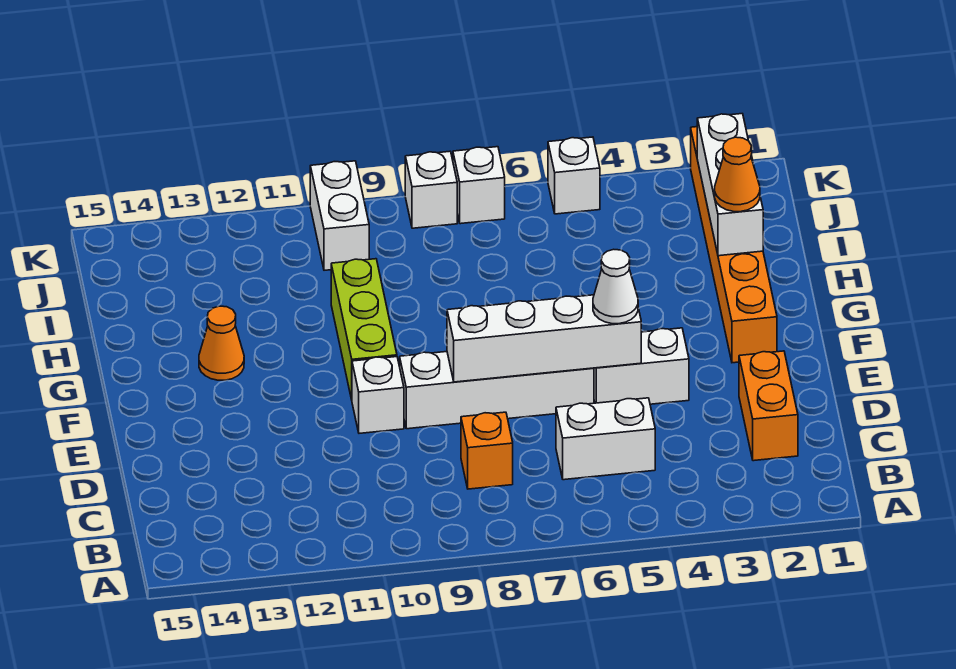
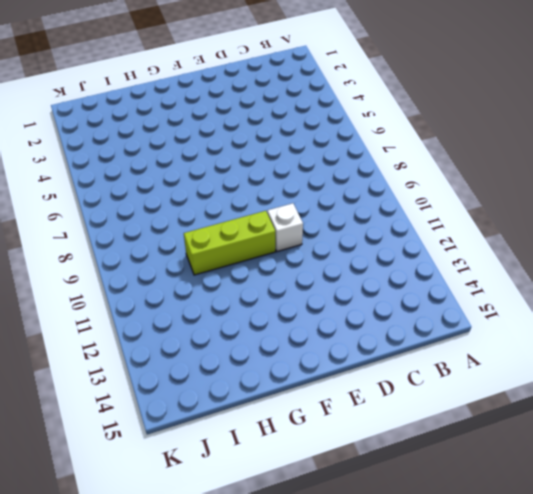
none -> orange brick C2:D2 level 1
none -> white brick C5:C6 level 1
none -> orange brick C8 level 1

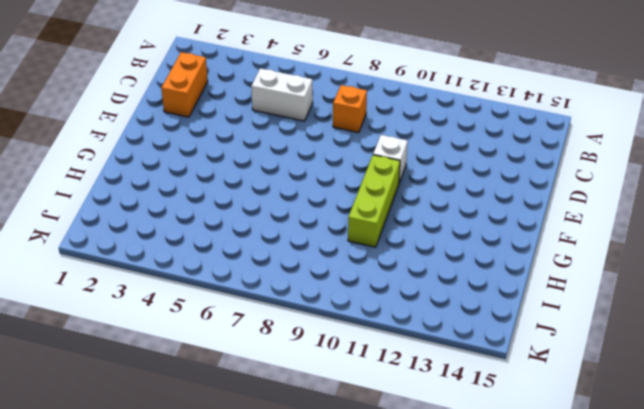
none -> white brick E4:E5 level 1
none -> white brick E6:E9 level 1
none -> orange brick F2:K2 level 1

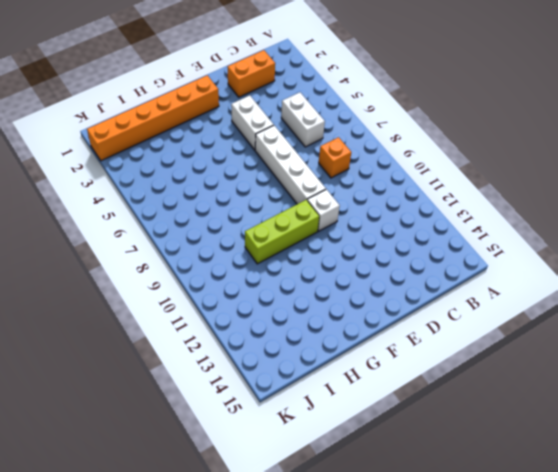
none -> orange cone G13 level 1
none -> white brick J10:K10 level 1
none -> white brick K5 level 1

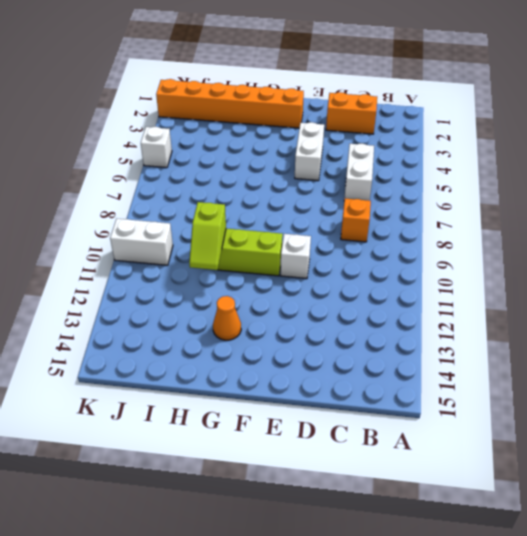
lime slope H10:H11 level 2 top 10 -> none
none -> white brick E6:E9 level 1
none -> white brick K7 level 1
none -> white brick K8 level 1

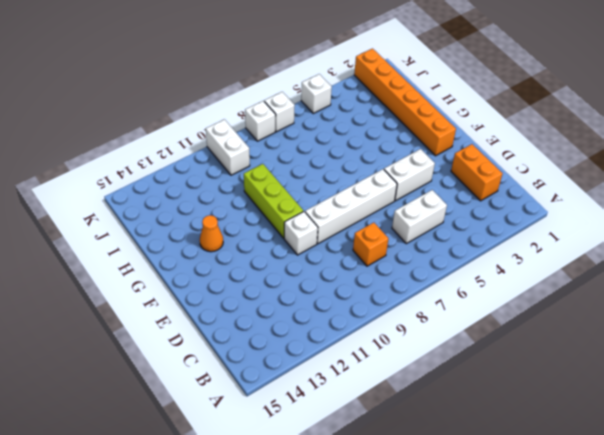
none -> white brick E5:E8 level 2
none -> white brick H2:J2 level 2
none -> white cone E5 level 3

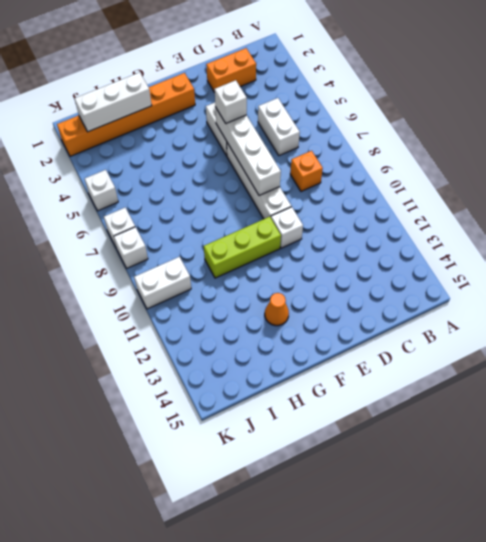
white brick E5 level 3 -> white cone E5 level 3
none -> orange cone H2 level 3

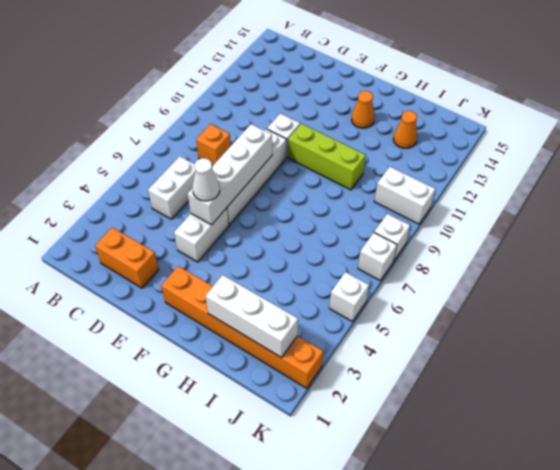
orange cone I13 level 1 -> orange cone H2 level 3

